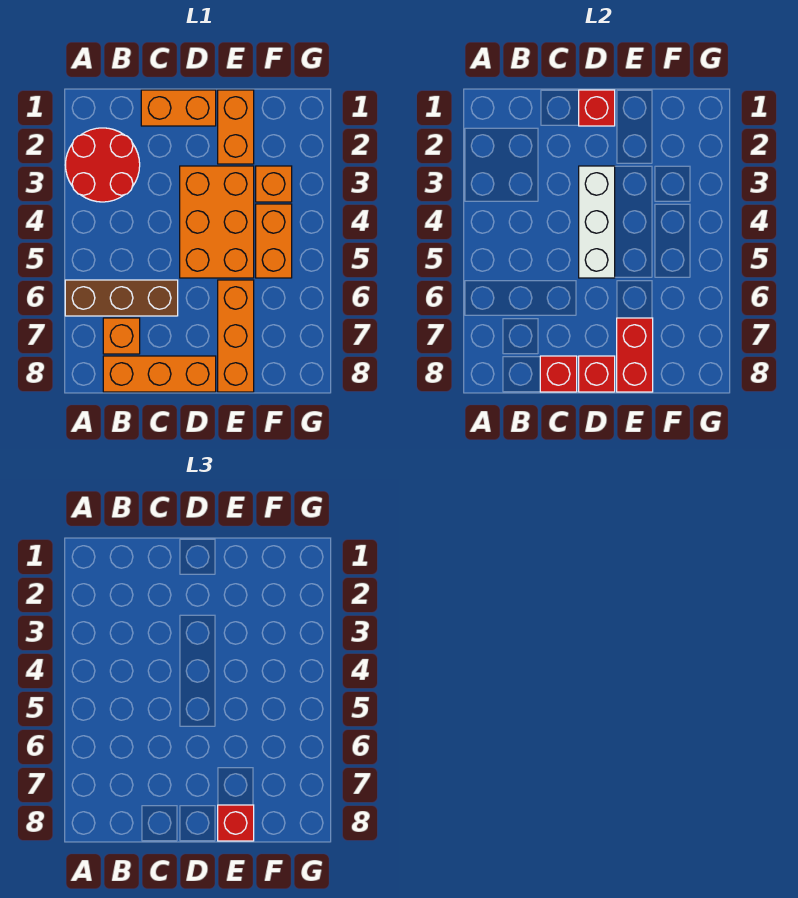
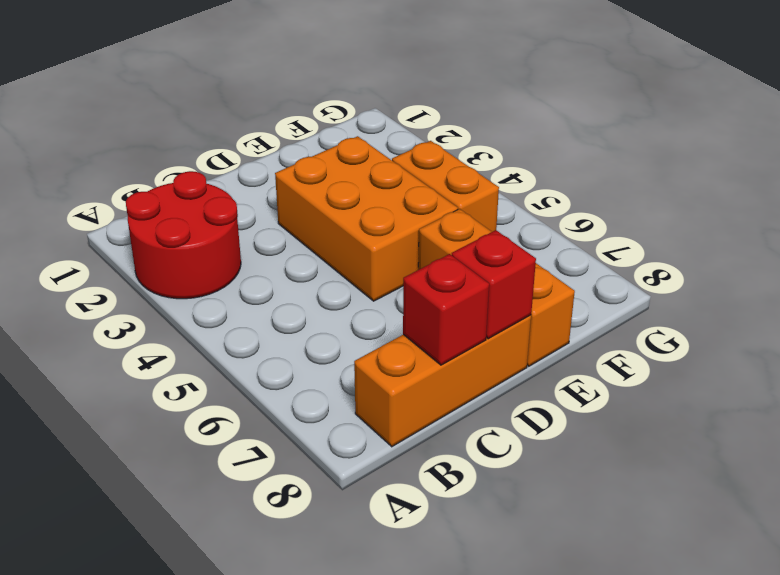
none -> brown brick A6:C6 level 1
none -> orange brick B7 level 1
none -> orange brick C1:D1 level 1

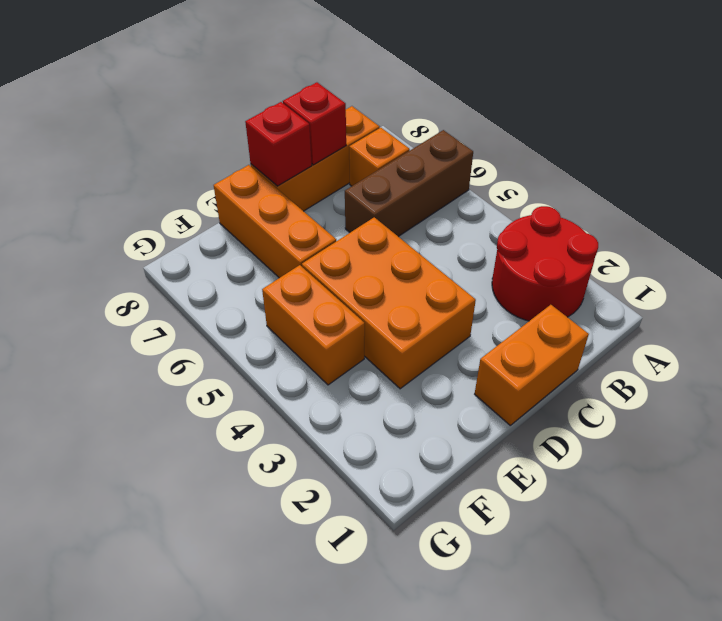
none -> orange brick E1:E2 level 1
none -> orange brick F3 level 1
none -> red brick D1 level 2

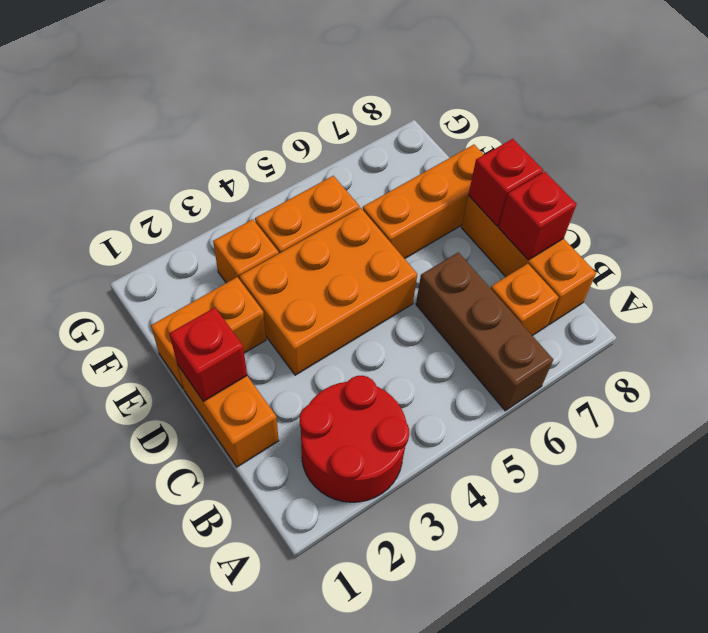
none -> white brick D3:D5 level 2
none -> red brick E7:E8 level 2
none -> red brick E8 level 3

